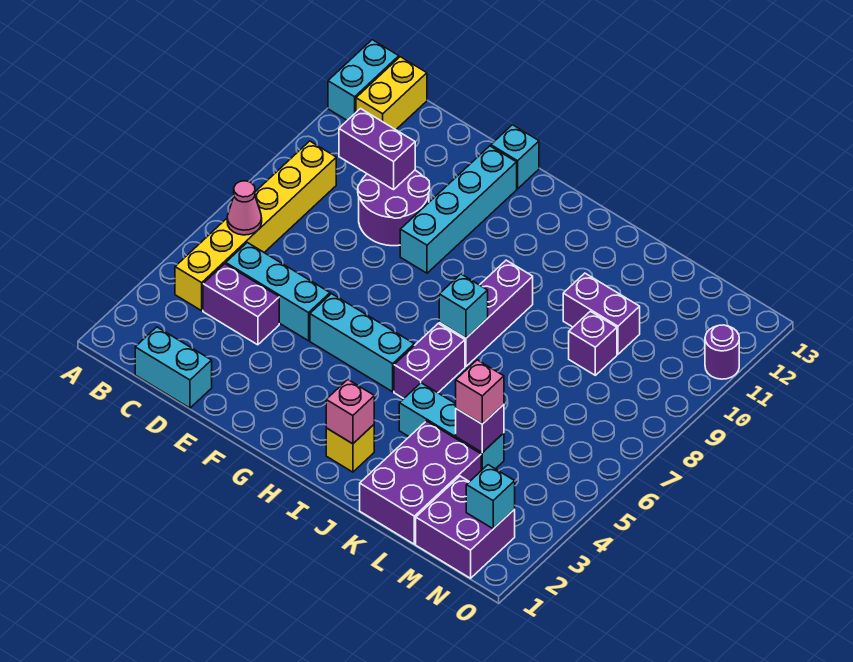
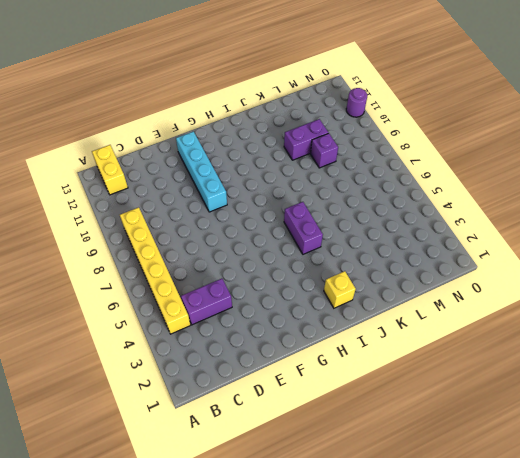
none -> cyan brick A12:A13 level 1
none -> cyan brick C1:D1 level 1
none -> cyan brick C5:E5 level 1

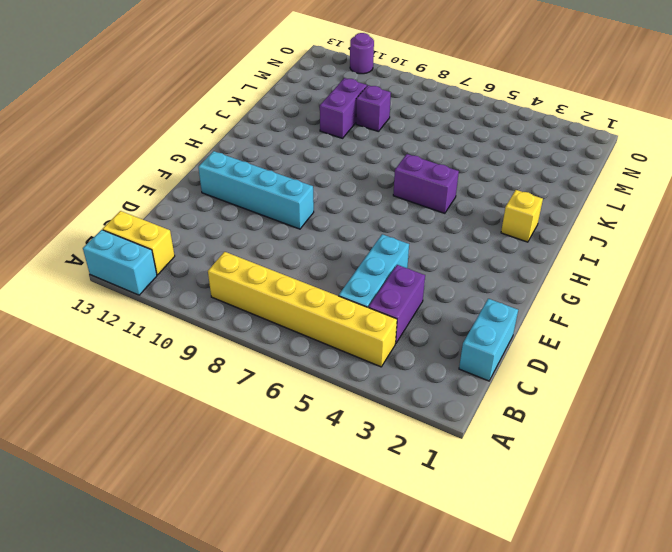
none -> purple round brick D9:E10 level 1
none -> cyan brick F5:H5 level 1
none -> cyan brick F13 level 1

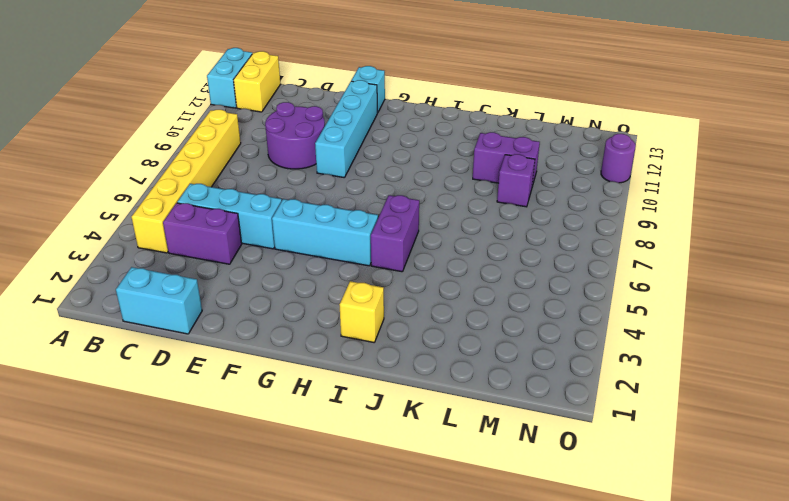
none -> purple brick I7:I9 level 1
none -> cyan brick J4:L4 level 1
none -> purple brick K1:L3 level 1

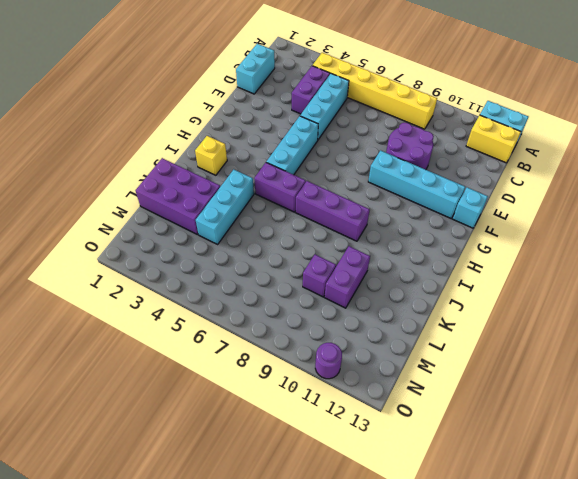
none -> purple brick M1:N2 level 1
none -> pink cone B6 level 2
none -> purple brick C10:D10 level 2

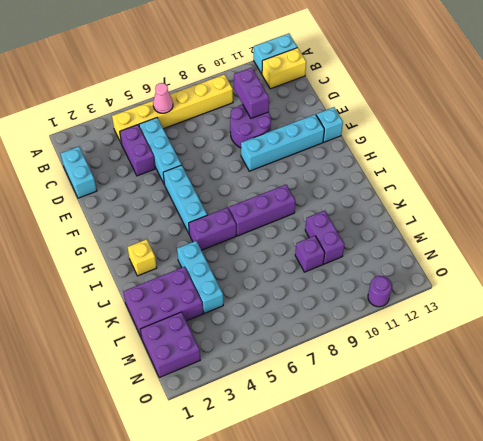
none -> pink brick I2 level 2
none -> cyan brick I7 level 2
none -> purple brick L4 level 2

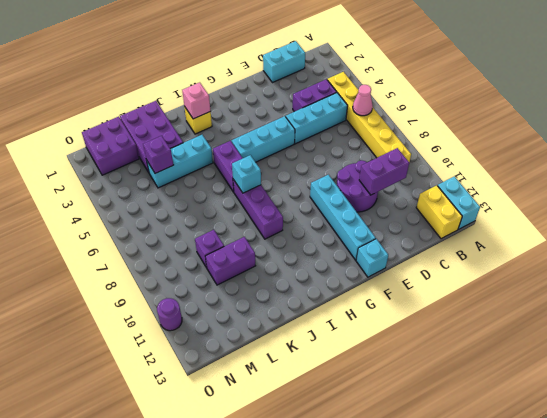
none -> cyan brick N2 level 2
none -> pink brick L4 level 3

